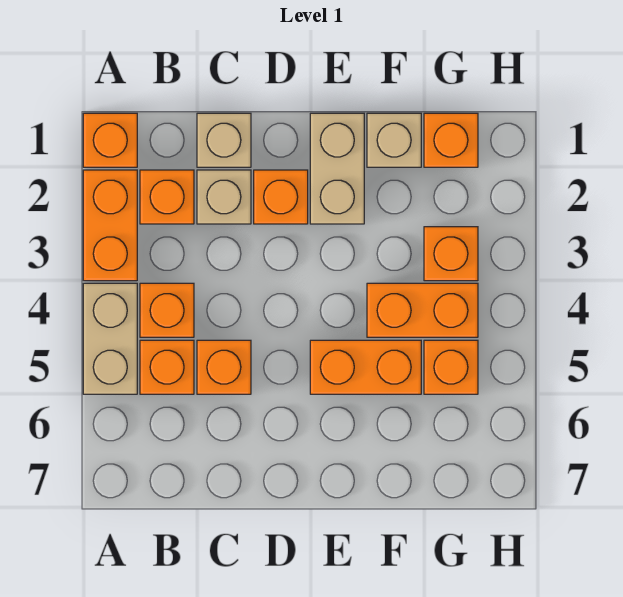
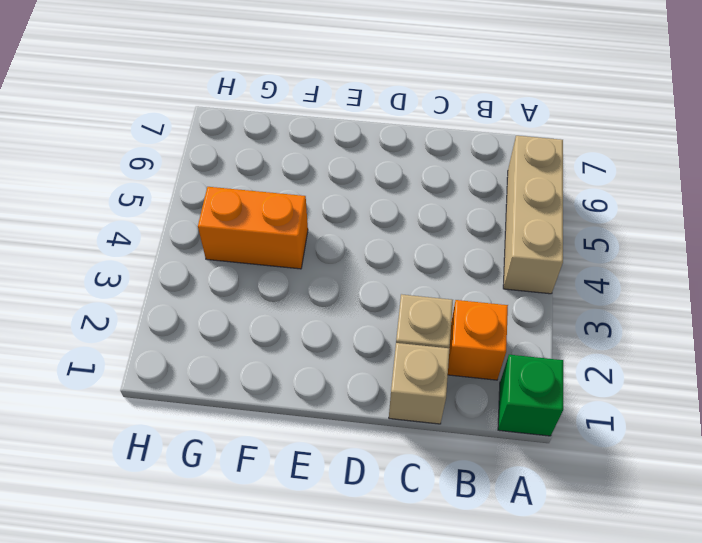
green brick A1 level 1 -> orange brick A1 level 1
tan brick A4:A6 level 1 -> tan brick A4:A5 level 1
none -> orange brick A2:A3 level 1
none -> orange brick B4 level 1
none -> orange brick B5 level 1

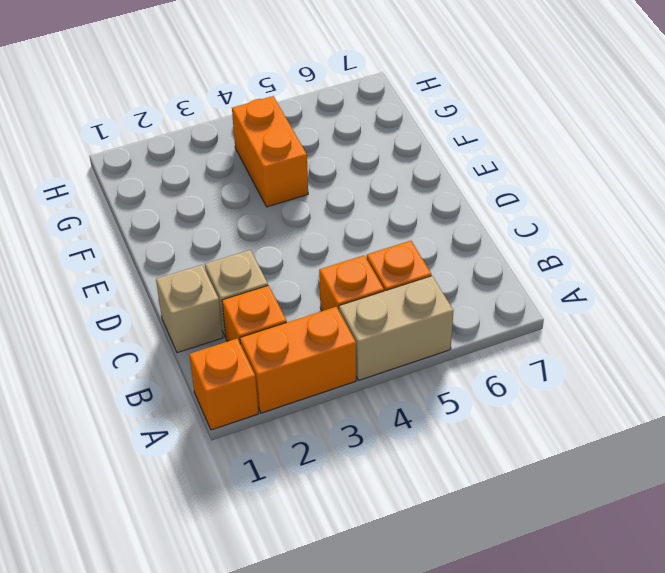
none -> orange brick C5 level 1
none -> orange brick D2 level 1
none -> tan brick E1:E2 level 1

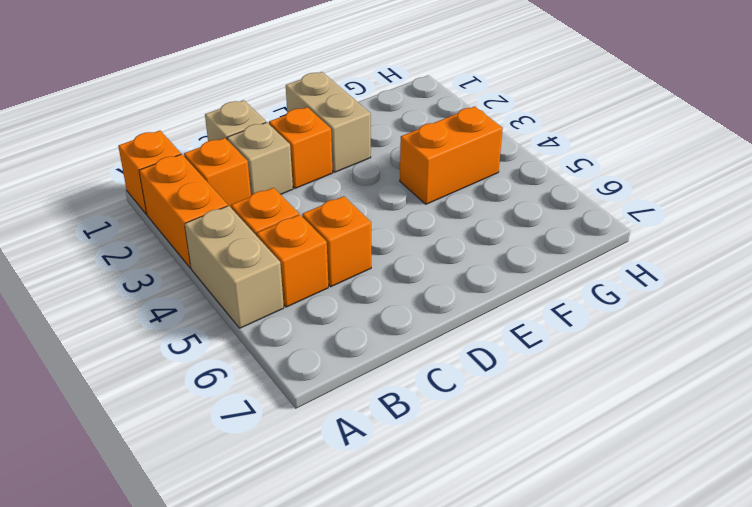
none -> orange brick E5:F5 level 1
none -> tan brick F1 level 1
none -> orange brick G1 level 1

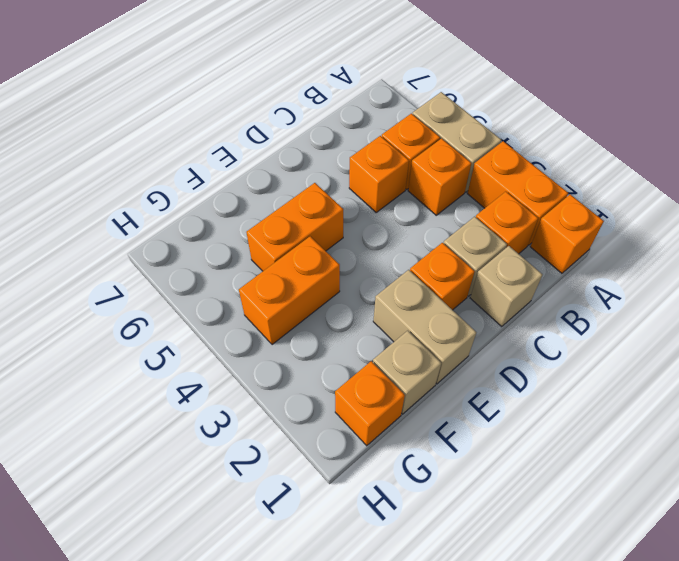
none -> orange brick G3 level 1
none -> orange brick G5 level 1

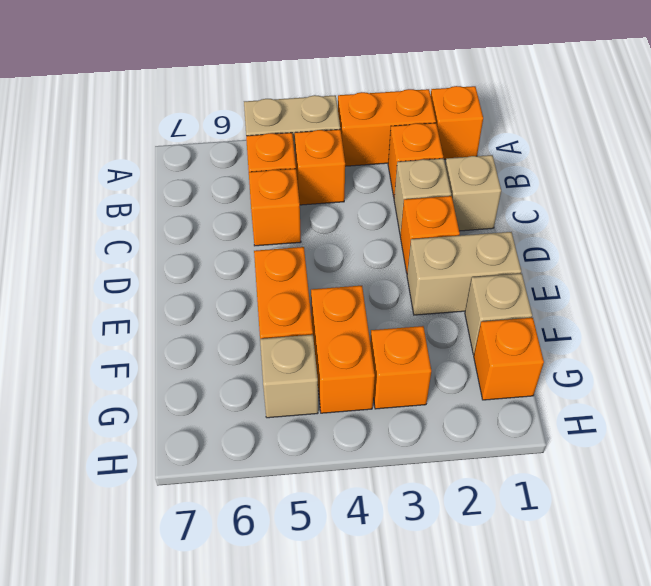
tan brick G5 level 1 -> orange brick G5 level 1

